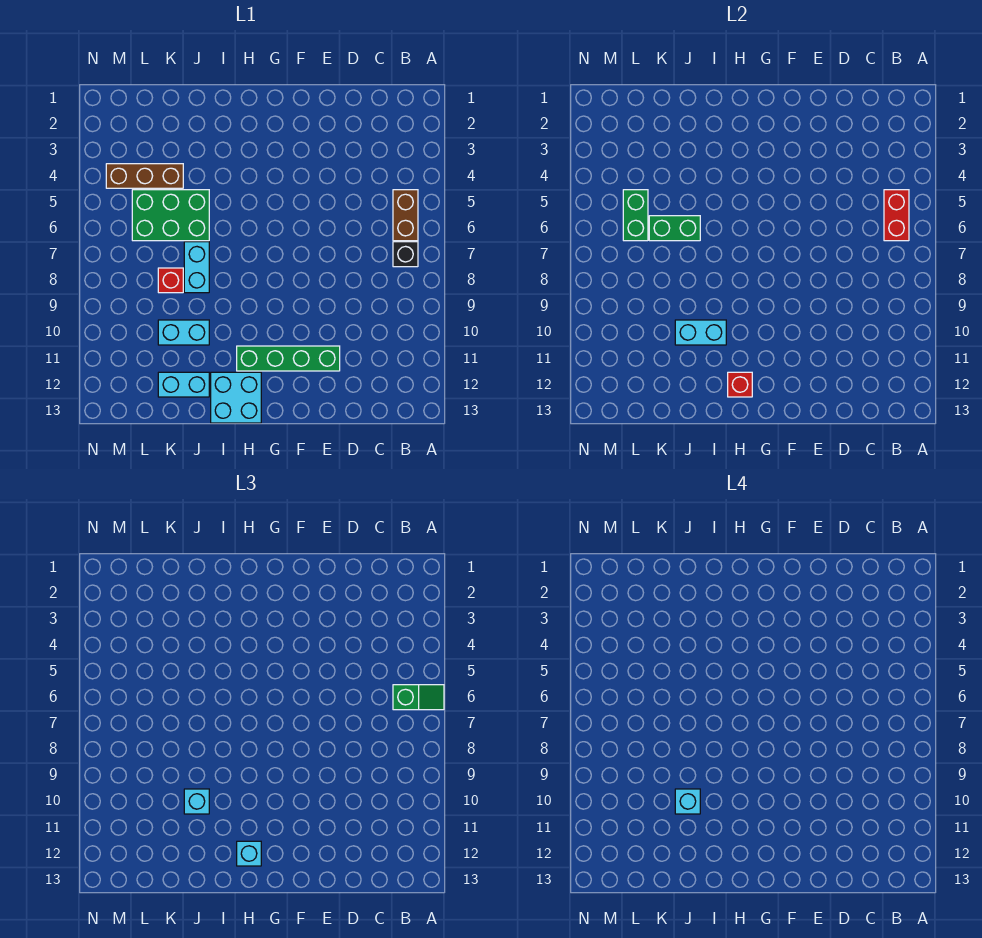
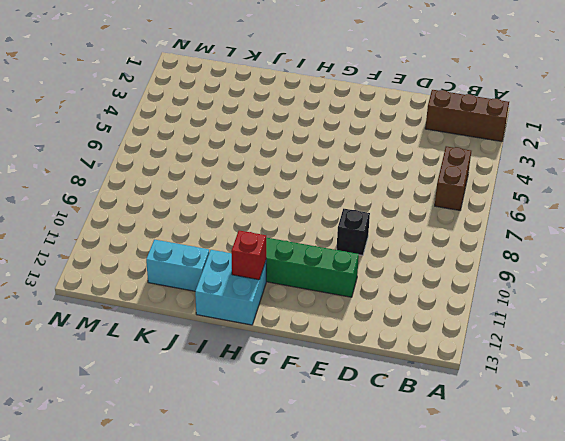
brown brick A2:C2 level 1 -> brown brick K4:M4 level 1
black brick E9 level 1 -> black brick B7 level 1
none -> green brick J5:L6 level 1
none -> cyan brick J7:J8 level 1
none -> cyan brick J10:K10 level 1

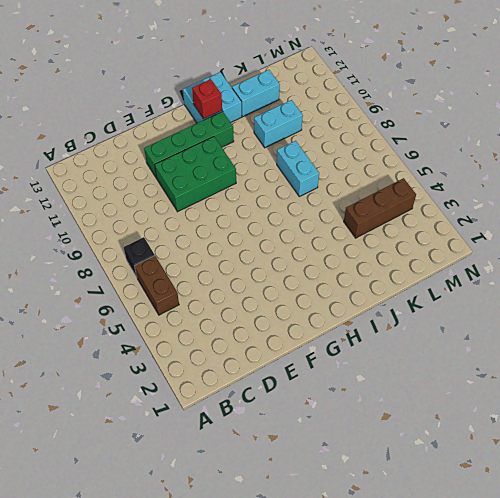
green brick E9:G10 level 1 -> green brick J5:L6 level 1
none -> red brick K8 level 1
none -> red brick B5:B6 level 2
none -> cyan brick I10:J10 level 2

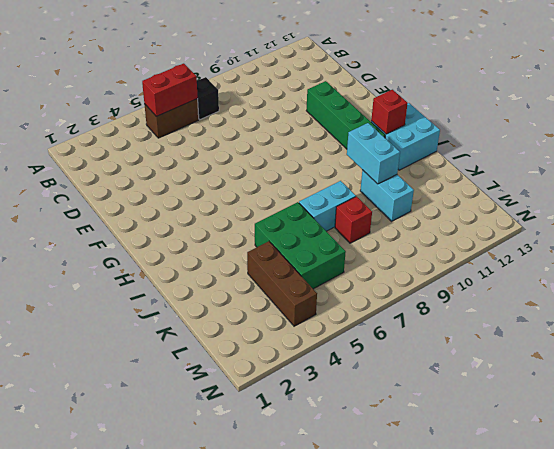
none -> cyan brick J12:K12 level 1
none -> green brick J6:K6 level 2
none -> green brick L5:L6 level 2

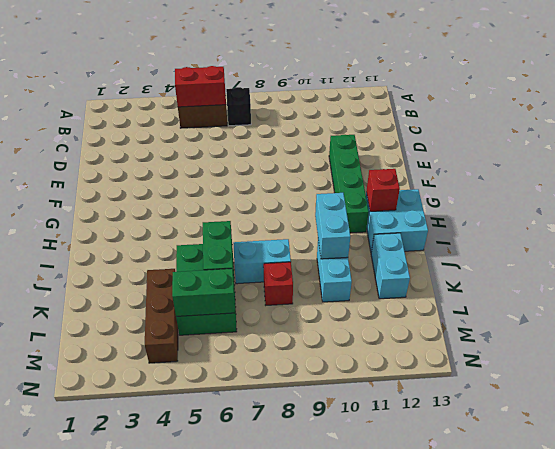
none -> green slope A6:B6 level 3 top B
none -> cyan brick H12 level 3
none -> cyan brick J10 level 3

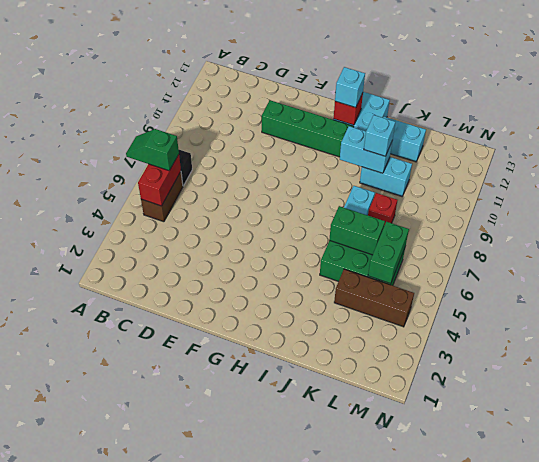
none -> cyan brick J10 level 4

